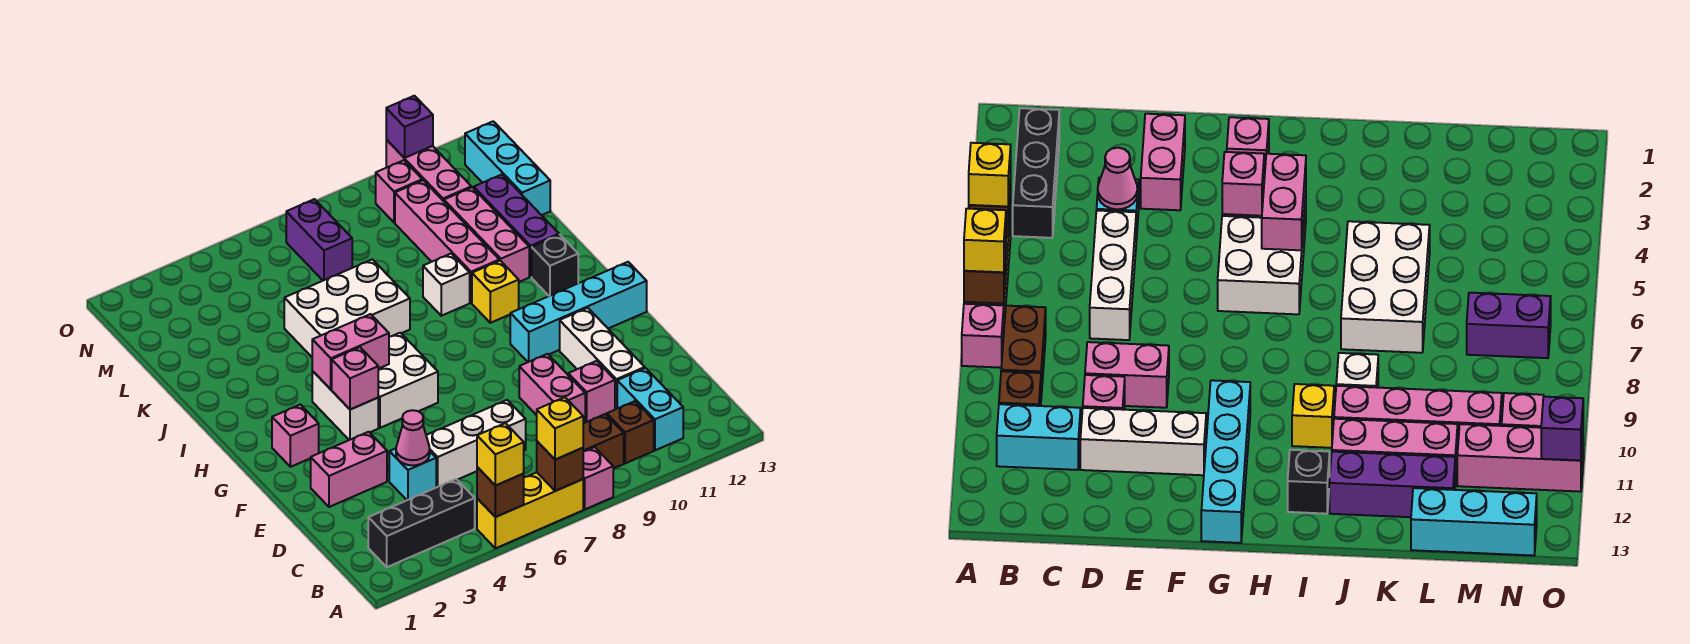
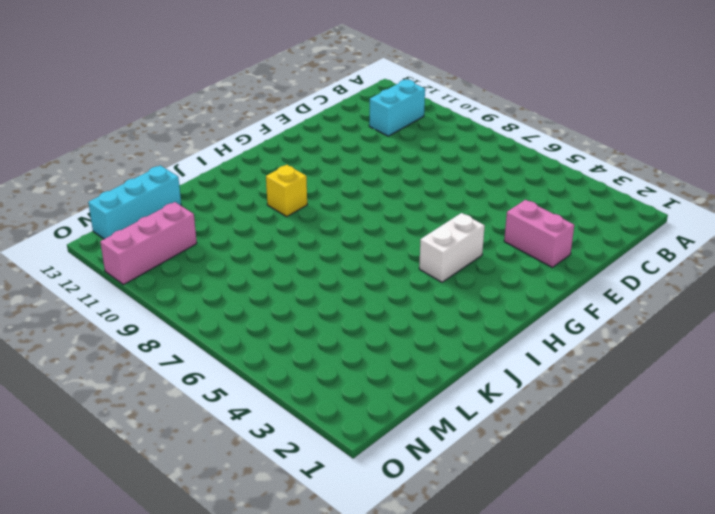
none -> yellow brick A5:A7 level 1
none -> pink brick A8 level 1
none -> black brick B2:B4 level 1
none -> brown brick B8:B9 level 1

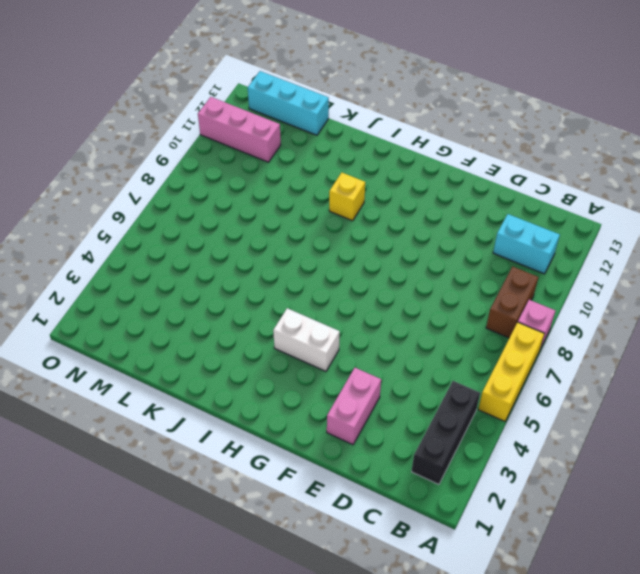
none -> brown brick B10 level 1
none -> cyan brick D4 level 1
none -> white brick D5:D7 level 1
none -> pink brick D9:E9 level 1

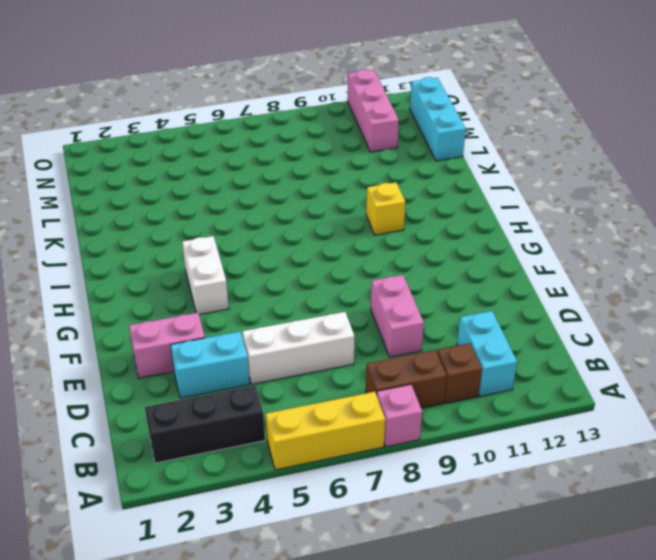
cyan brick D3:D4 level 1 -> cyan brick D4 level 1
none -> pink brick D10 level 1
none -> white brick D11:F11 level 1
none -> pink brick G2 level 1
none -> white brick G5:H6 level 1

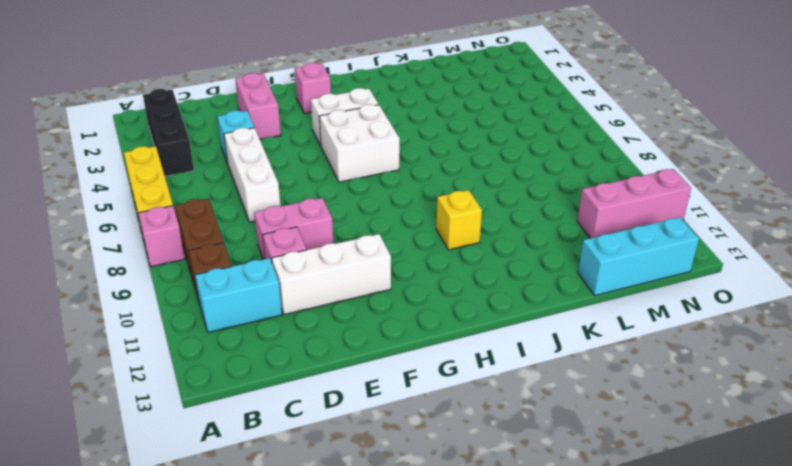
none -> cyan brick G10:G13 level 1
none -> black brick I12 level 1
none -> white brick J5:K7 level 1
none -> white brick J9 level 1

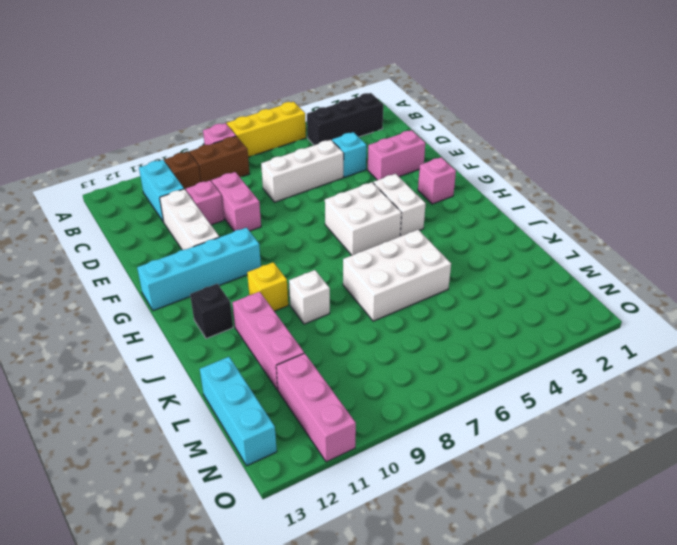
none -> pink brick J10:M10 level 1
none -> purple brick J12:L12 level 1
none -> purple brick M7:N7 level 1
none -> pink brick N10 level 1

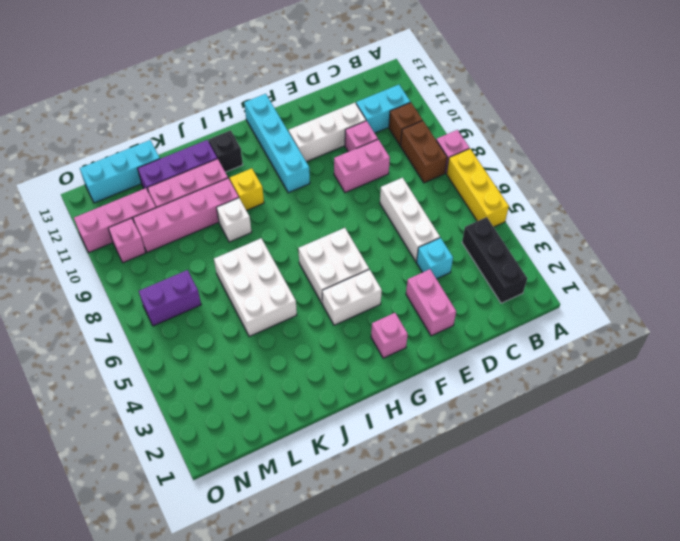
none -> brown brick A5 level 2
none -> brown brick A7 level 2
none -> pink cone D4 level 2
none -> pink brick G4 level 2

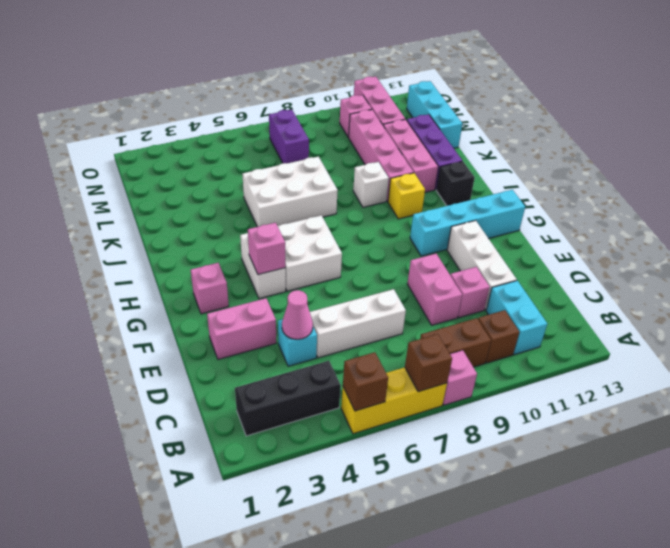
none -> pink brick H4:H5 level 2
none -> purple brick O11 level 2
none -> yellow brick A5 level 3
none -> yellow brick A7 level 3

